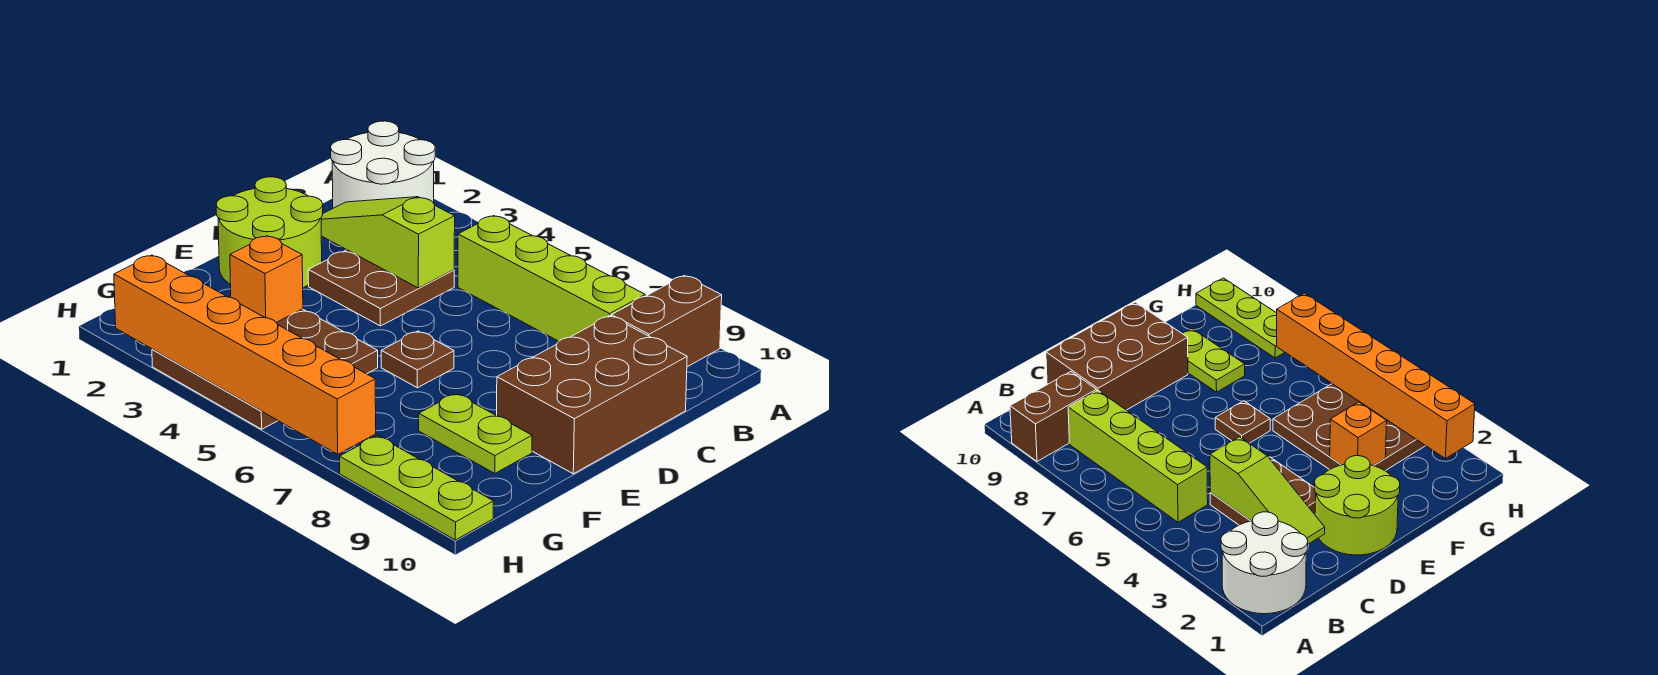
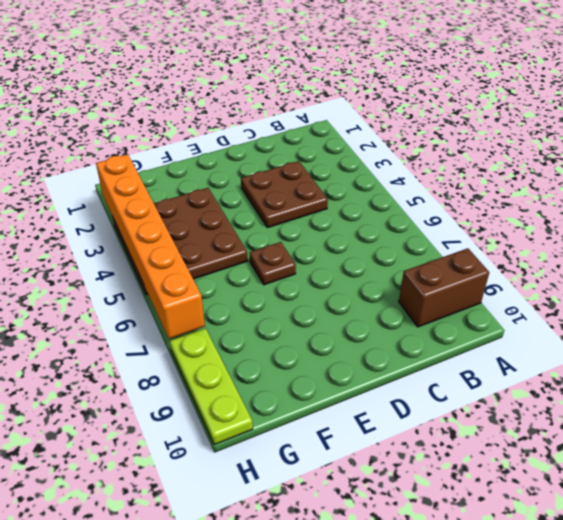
none -> white round brick A1:B2 level 1
none -> lime brick B5:B8 level 1
none -> brown brick C9:E10 level 1

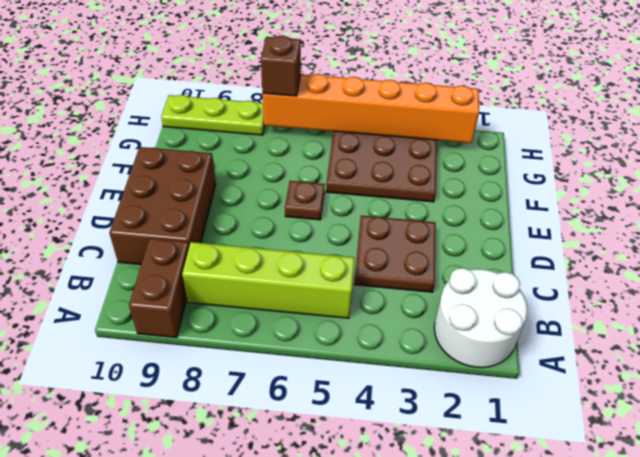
brown brick H7 level 3 -> none
none -> lime round brick D1:E2 level 1
none -> lime plate F8:F9 level 1
none -> lime slope C2:C4 level 2 top 4

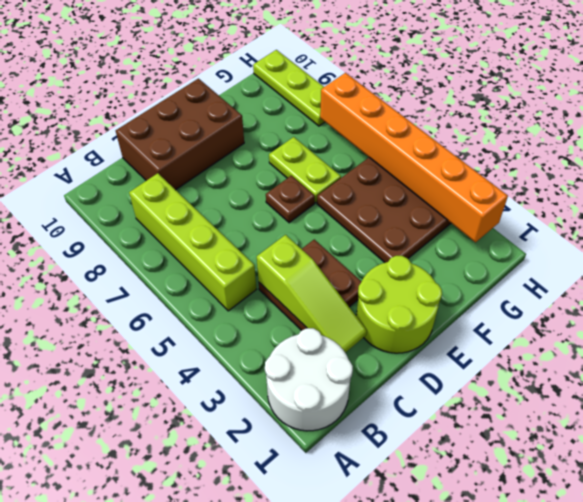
lime plate F6:F7 level 1 -> lime plate F8:F9 level 1
none -> brown brick A9:B9 level 1
none -> orange brick F3 level 2

